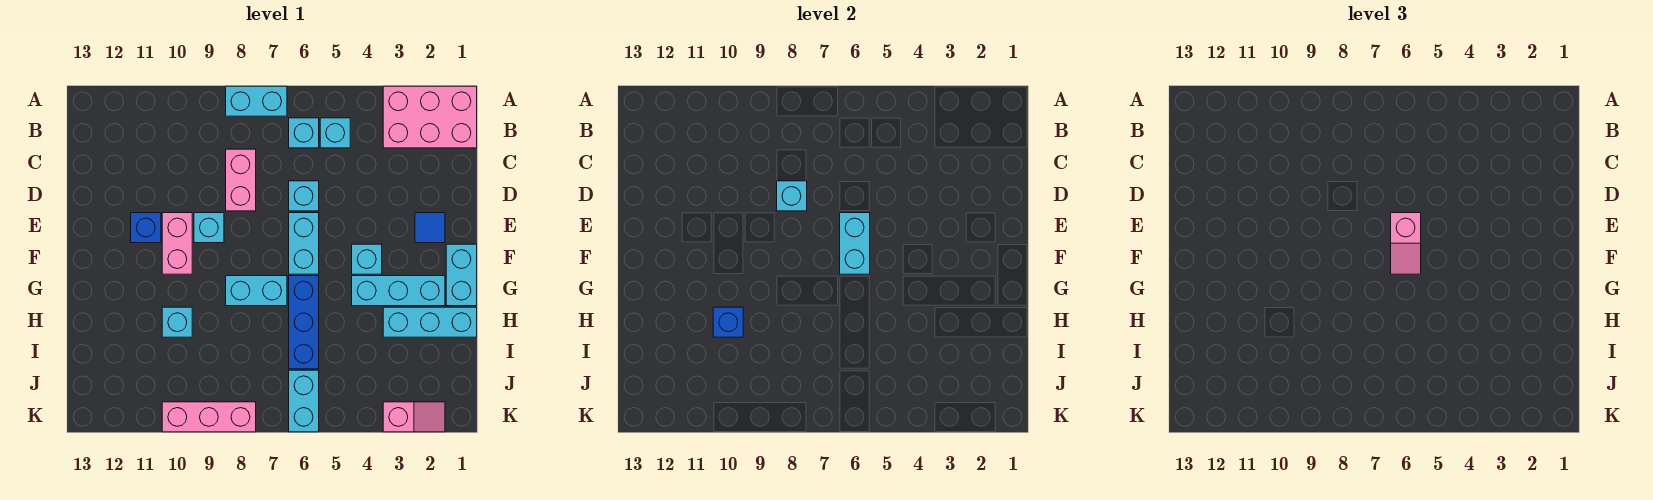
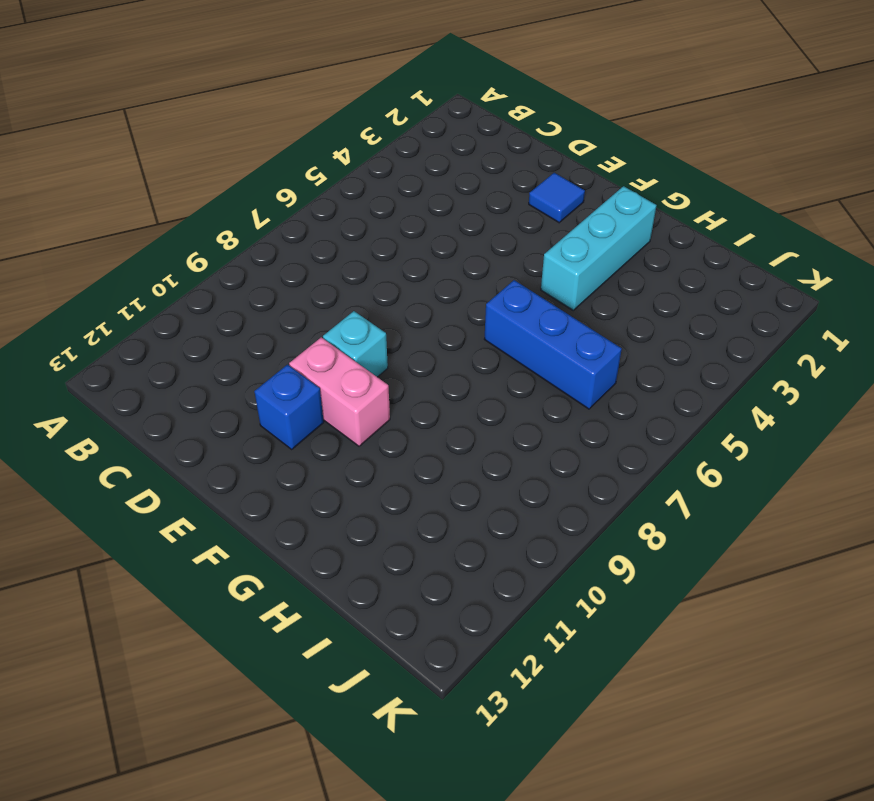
none -> pink brick A1:B3 level 1
none -> cyan brick A7:A8 level 1
none -> cyan brick B5 level 1

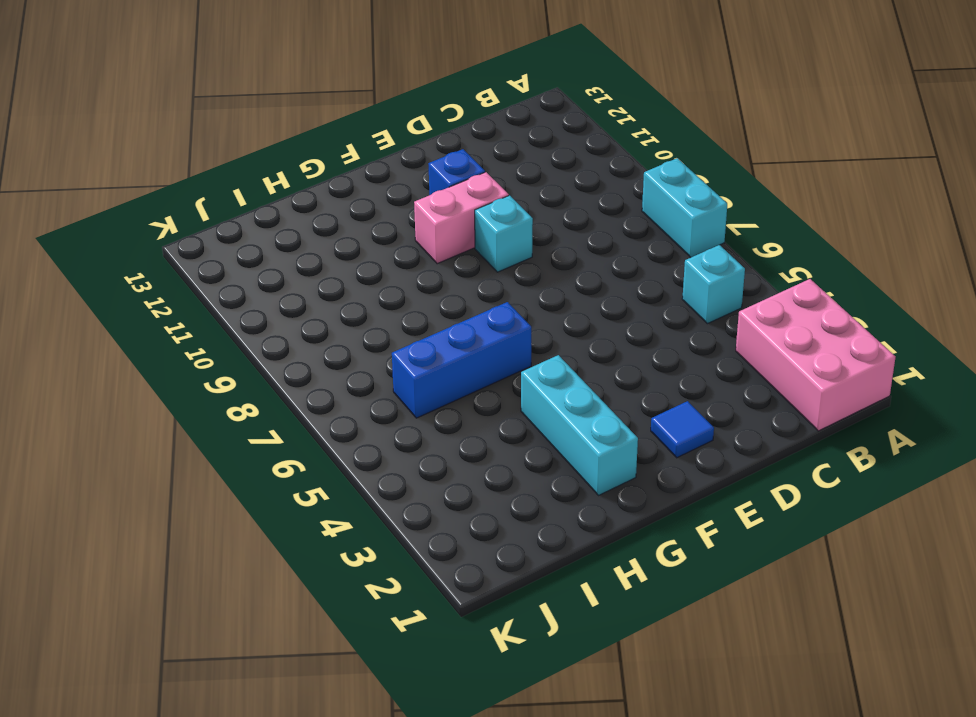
none -> cyan brick B6 level 1
none -> pink brick C8:D8 level 1
none -> cyan brick D6 level 1

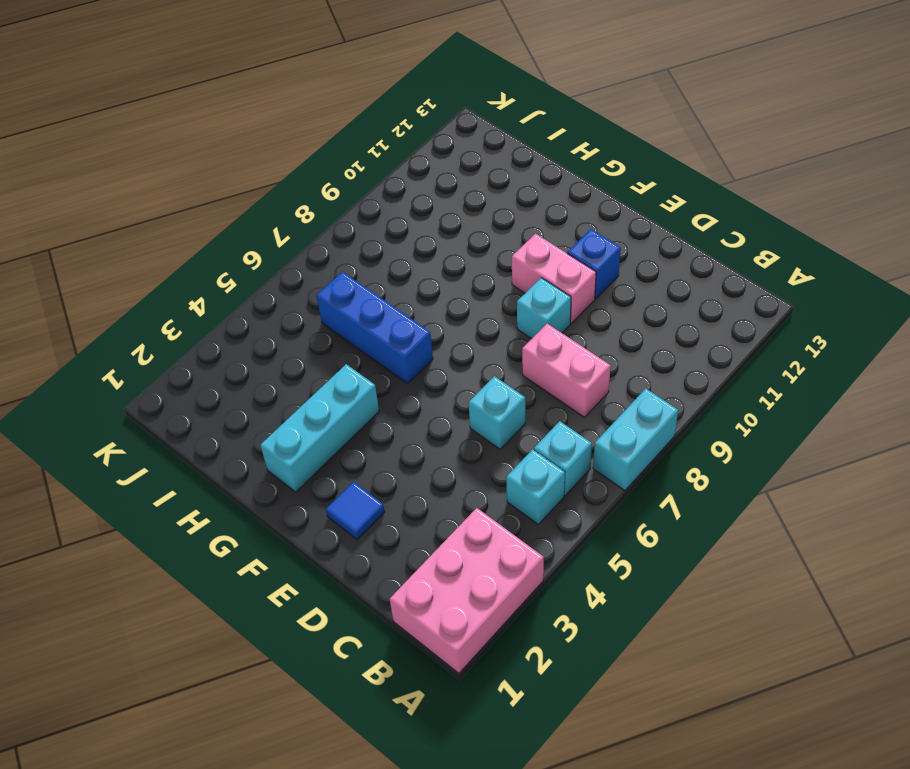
none -> cyan brick E6:F6 level 1
none -> cyan brick F1:G1 level 1
none -> cyan brick F4 level 1

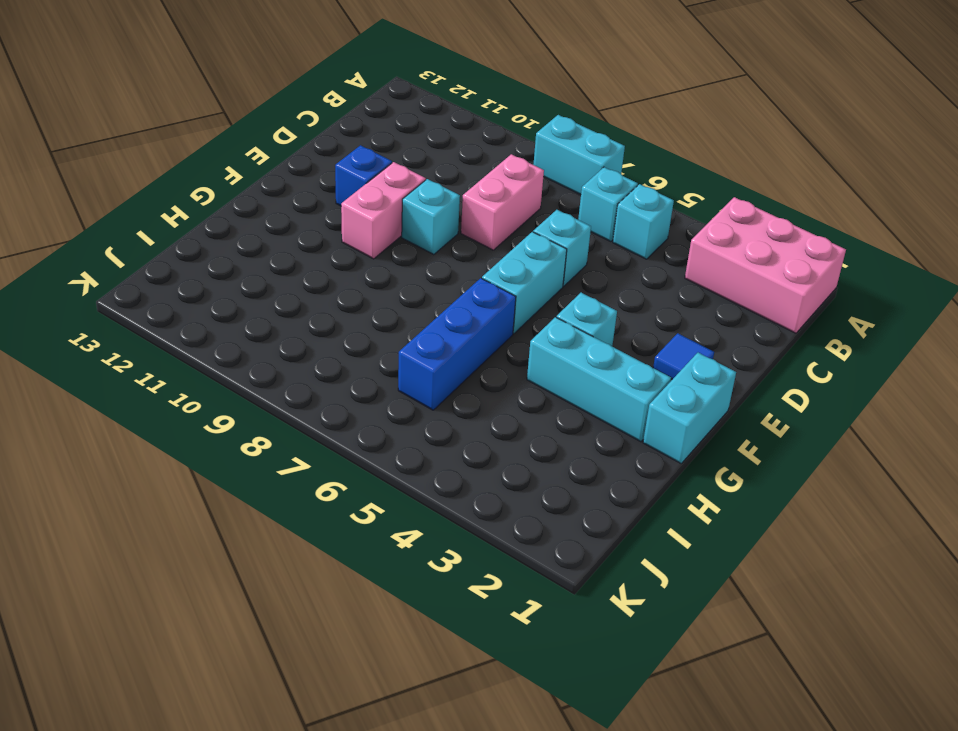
none -> cyan brick G7:G8 level 1
none -> cyan brick H1:H3 level 1
none -> cyan brick H10 level 1

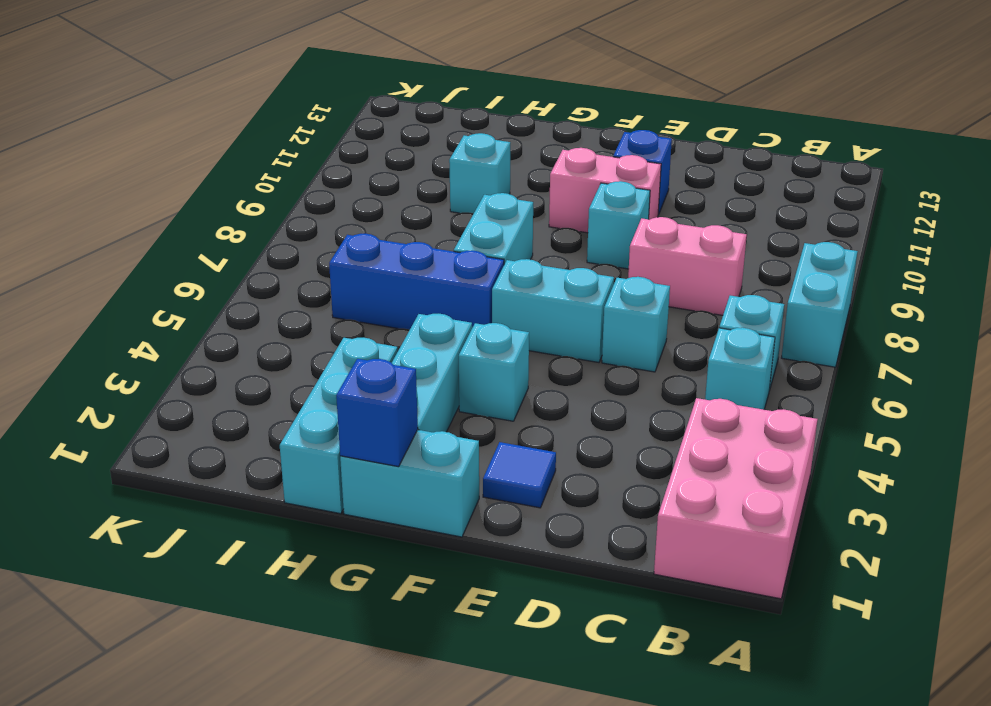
blue brick G1 level 2 -> blue brick H10 level 2
none -> cyan brick J6:K6 level 1
none -> pink slope K2:K3 level 1 top 3
none -> pink brick K8:K10 level 1

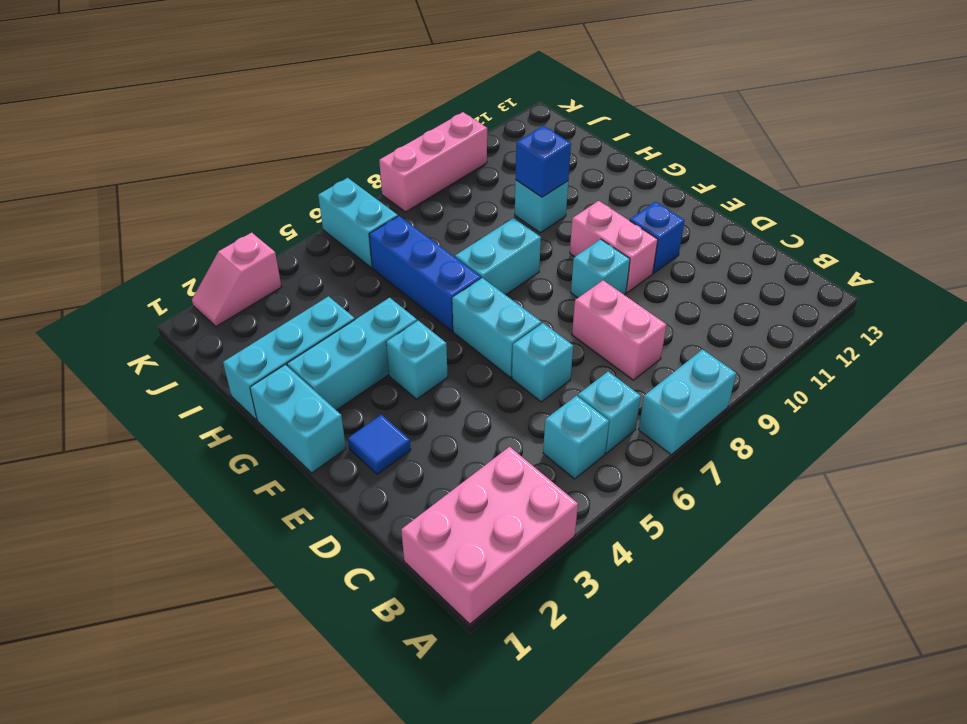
none -> cyan brick D8 level 2
none -> cyan brick E6:F6 level 2
none -> pink slope E6:F6 level 3 top E

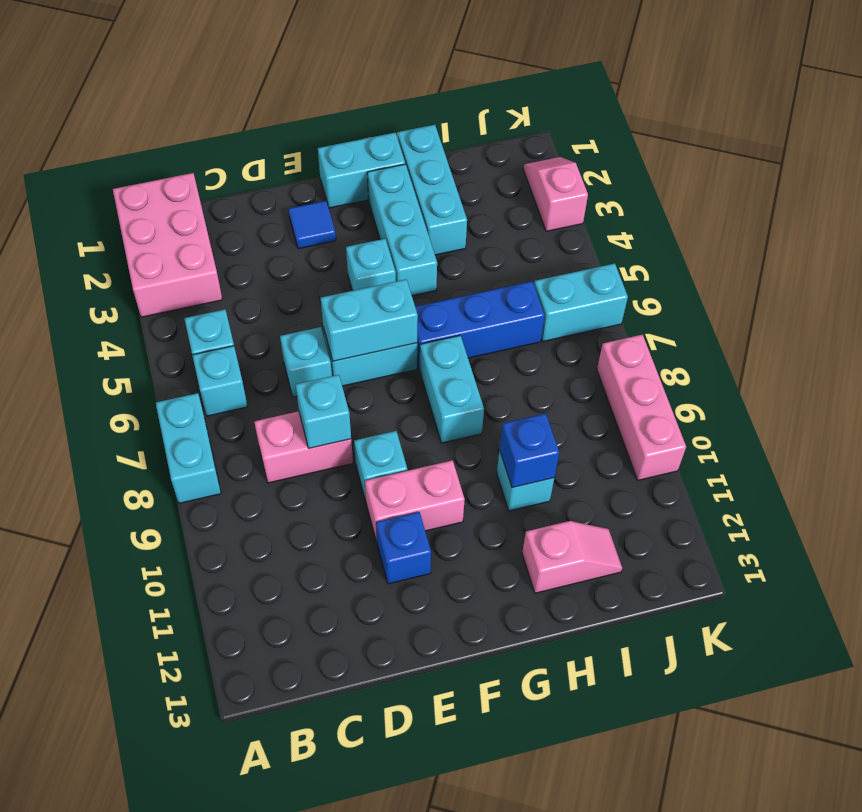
pink slope H12:I12 level 1 top H -> pink slope E6:F6 level 3 top E

